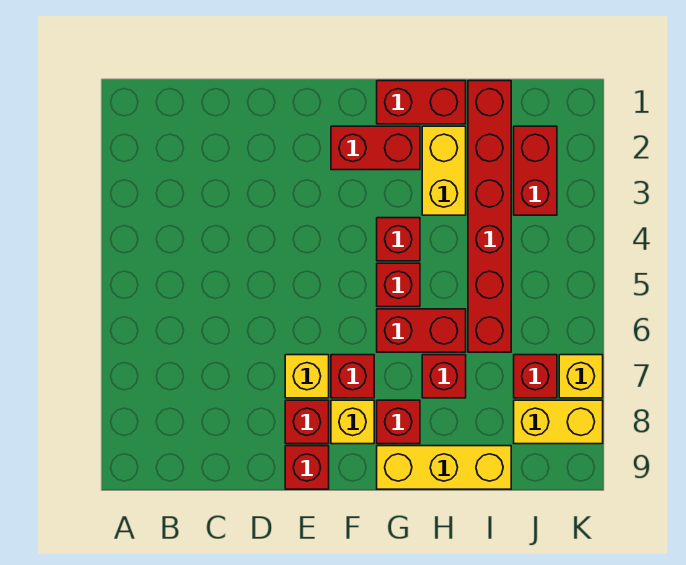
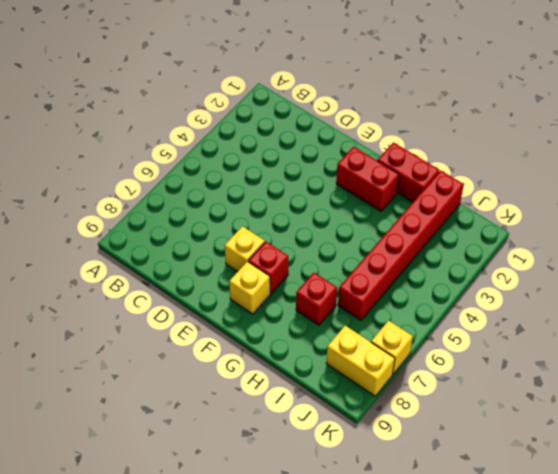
none -> red brick E8 level 1
none -> red brick E9 level 1
none -> red brick G4 level 1

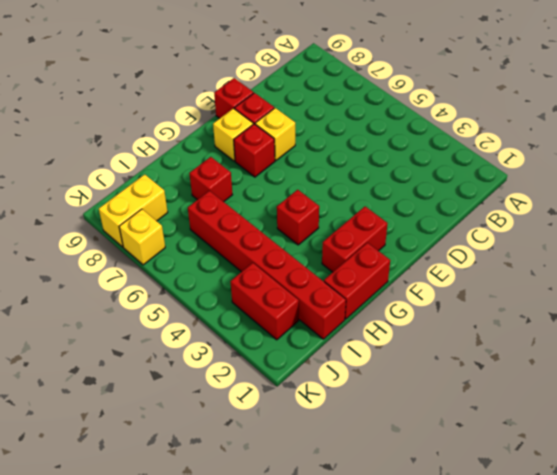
none -> red brick G5 level 1
none -> red brick G6:H6 level 1
none -> red brick G8 level 1

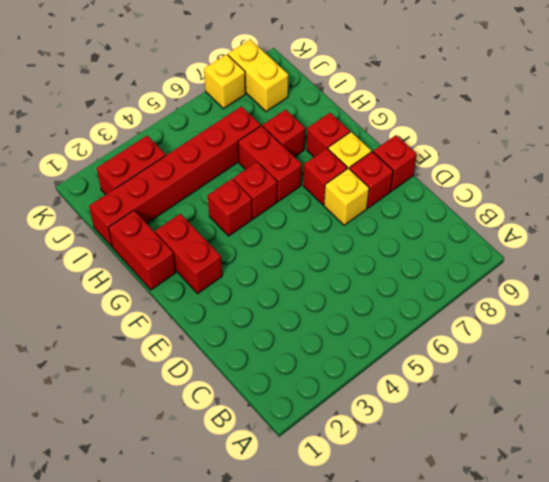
none -> yellow brick G9:I9 level 1
none -> yellow brick H2:H3 level 1
none -> red brick J7 level 1

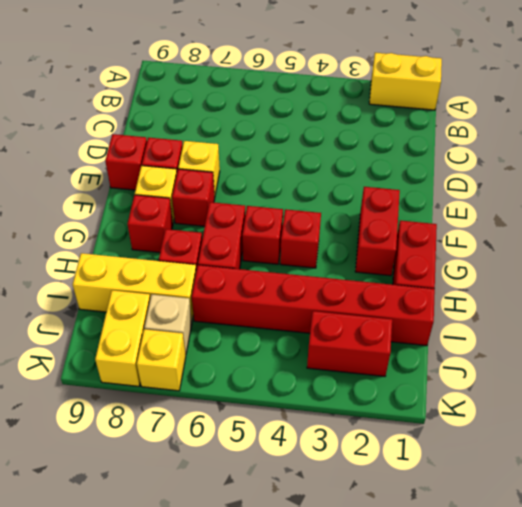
yellow brick A1:A2 level 1 -> yellow brick H2:H3 level 1
yellow brick I7:I9 level 1 -> yellow brick G9:I9 level 1
tan brick J7 level 1 -> red brick J7 level 1

